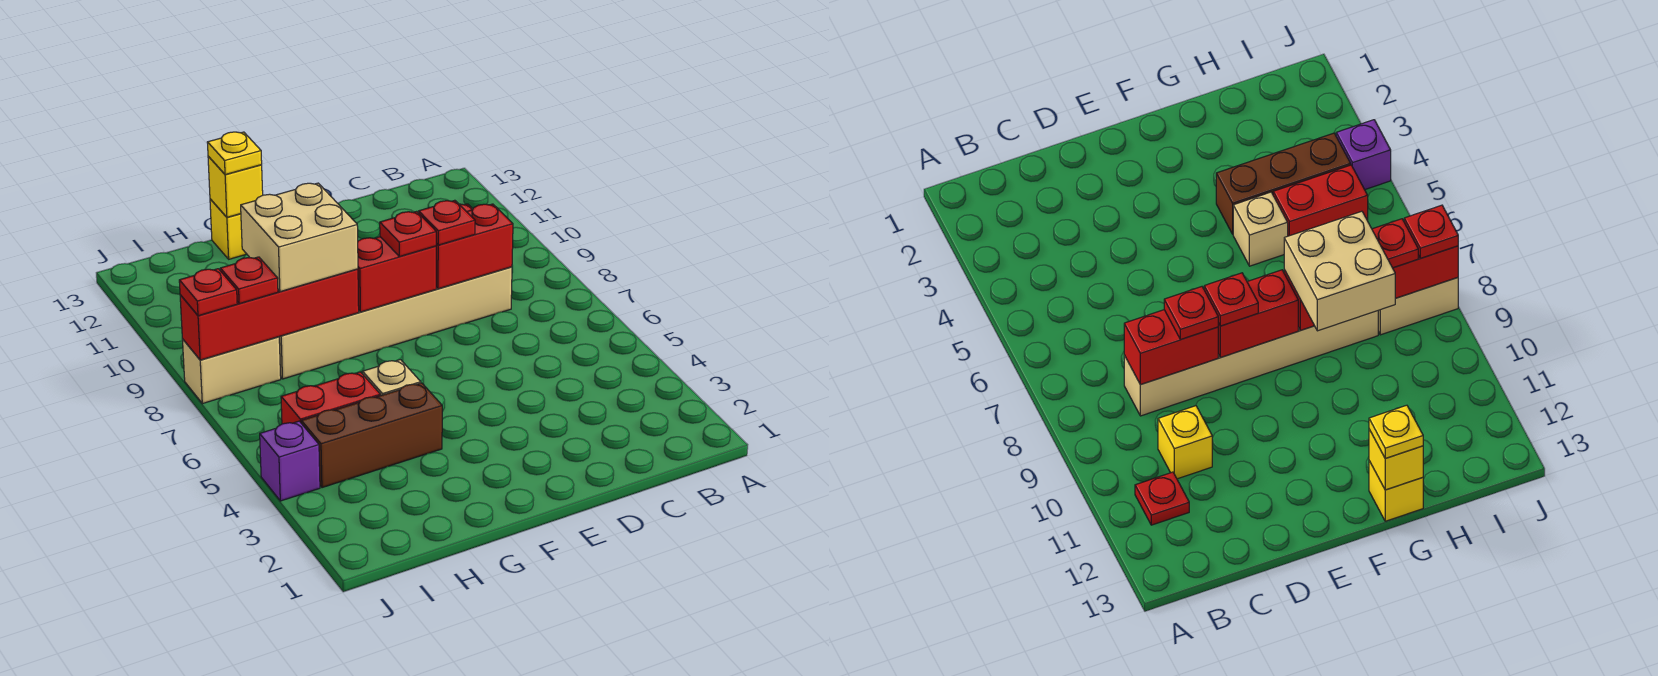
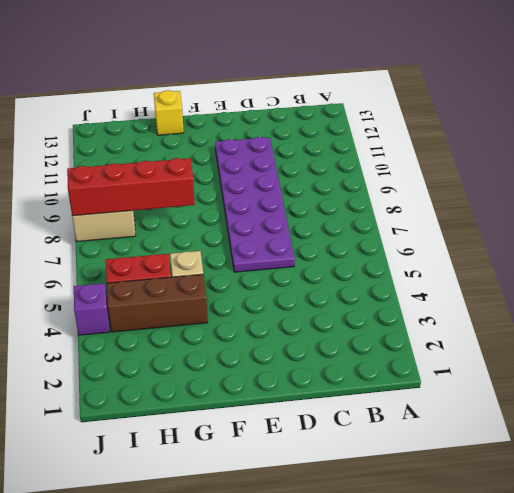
purple plate D6:E11 level 1 -> tan brick C8:H8 level 1
none -> red plate B11 level 1
none -> yellow brick C10 level 1
none -> red brick C8:D8 level 2

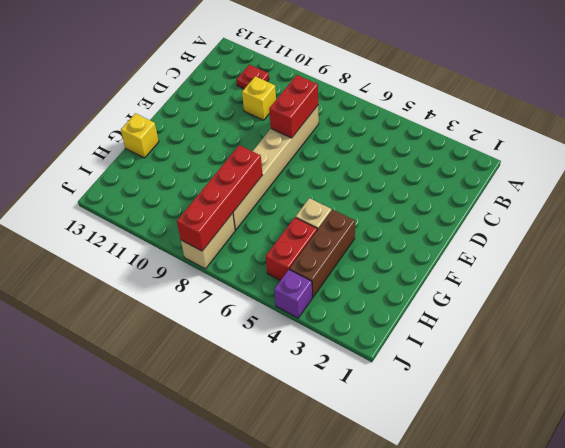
none -> red brick E8:F8 level 2
none -> yellow brick G13 level 2
none -> red plate D8 level 3

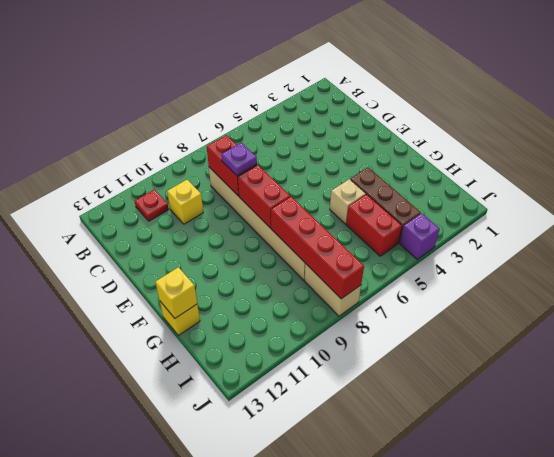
purple plate D8 level 3 -> red plate D8 level 3
none -> red plate E8 level 3
none -> tan brick G8:H9 level 3
none -> yellow plate G13 level 3

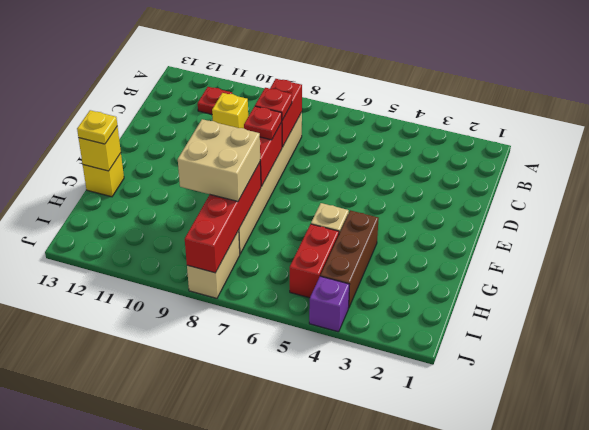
none -> red plate I8 level 3
none -> red plate J8 level 3

